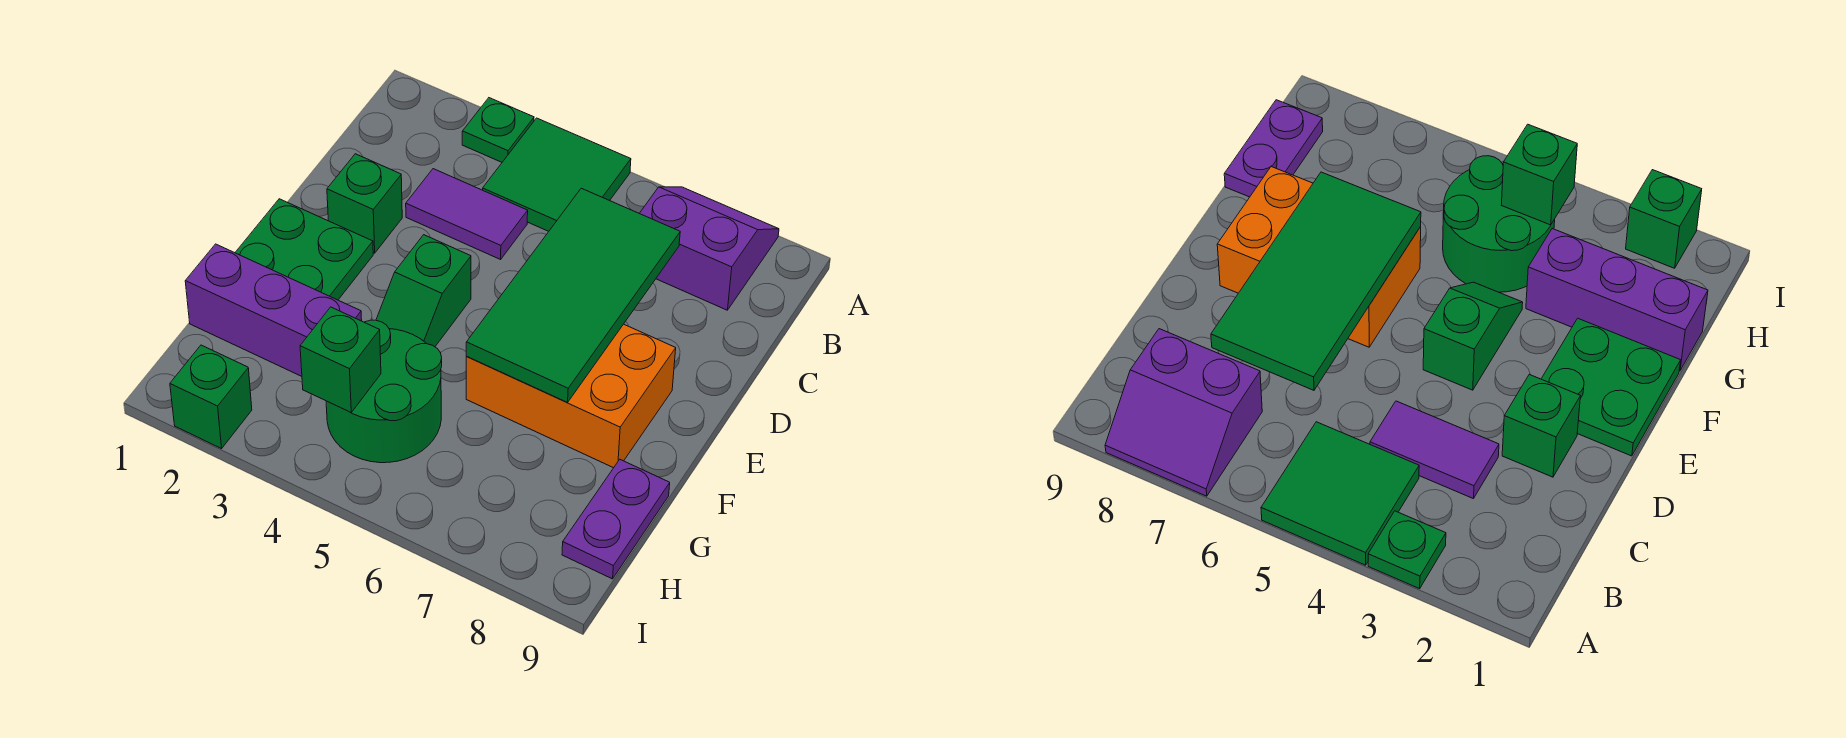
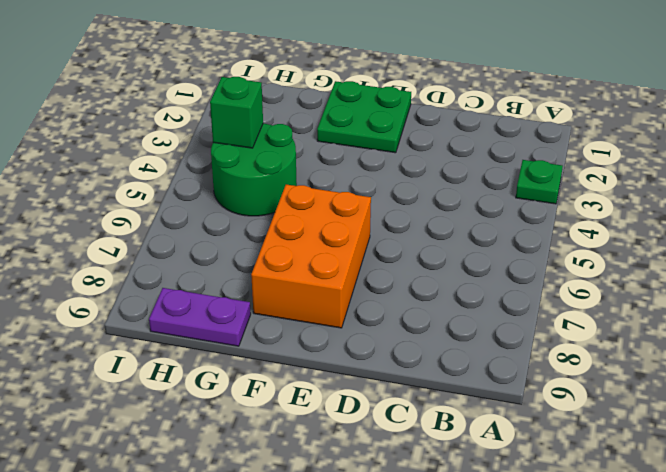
none -> green tile A4:B5 level 1
none -> purple slope A7:B8 level 1 top B
none -> purple tile C3:C4 level 1

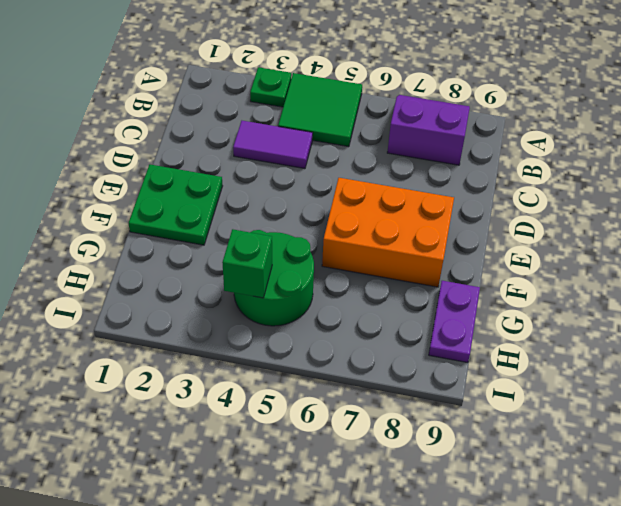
none -> green brick D2 level 1
none -> green slope E4:F4 level 1 top E
none -> purple brick G1:G3 level 1

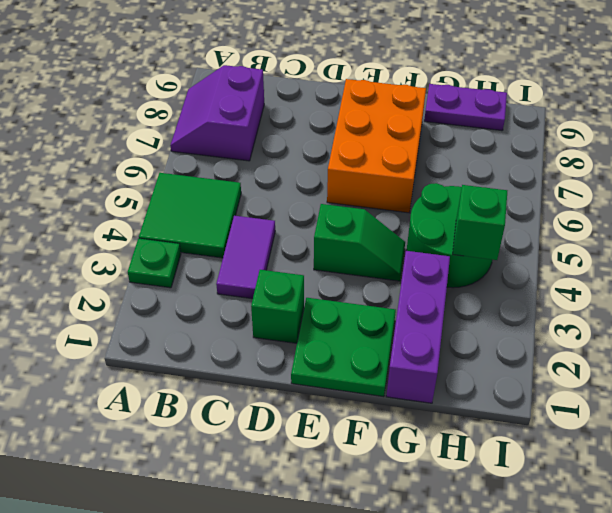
none -> green brick I2 level 1
none -> green tile C6:F7 level 2

